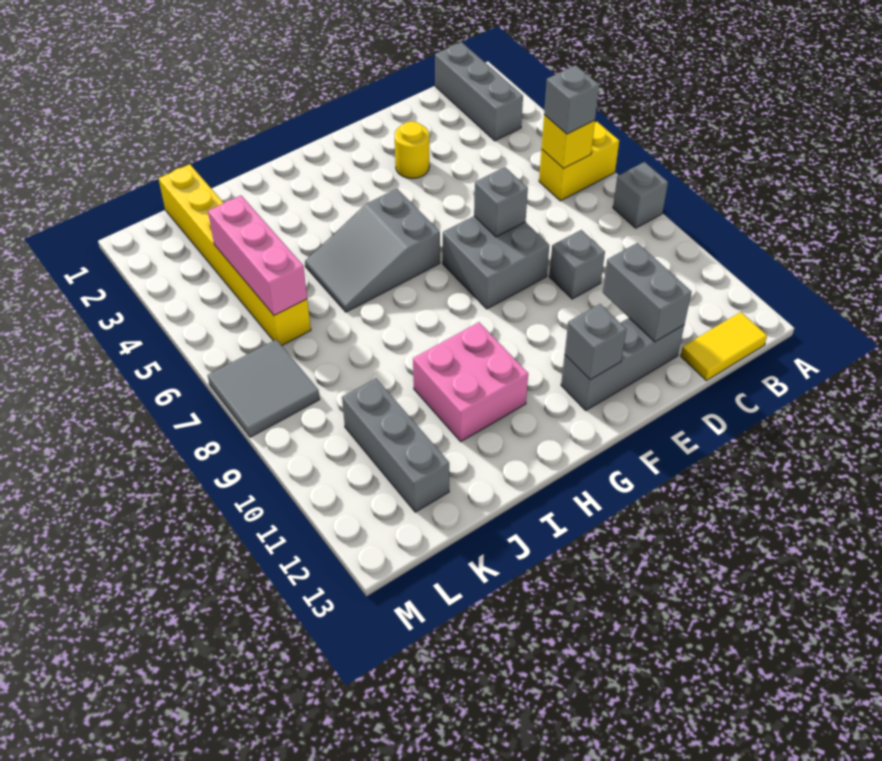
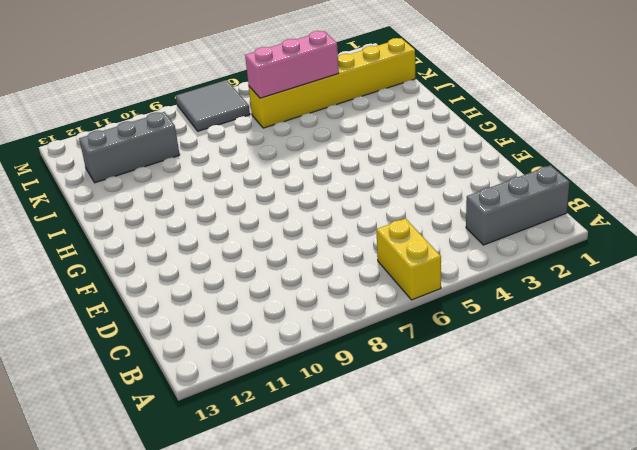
none -> grey brick A8 level 1
none -> yellow tile B13:C13 level 1
none -> grey brick D9 level 1

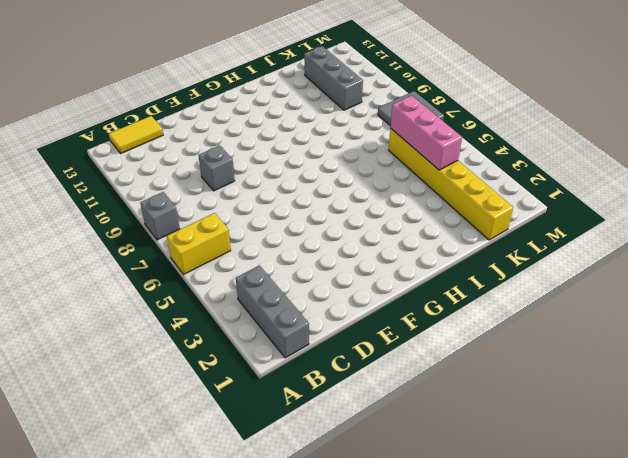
none -> grey brick D12:F12 level 1
none -> yellow round brick E3 level 1
none -> grey brick E7:F8 level 1

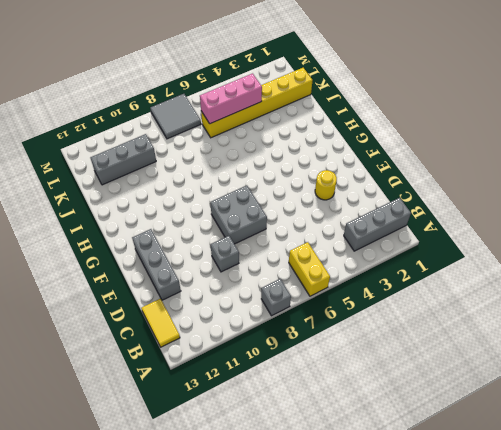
none -> grey slope G5:I6 level 1 top G
none -> pink brick H10:I11 level 1
none -> yellow brick B6 level 2

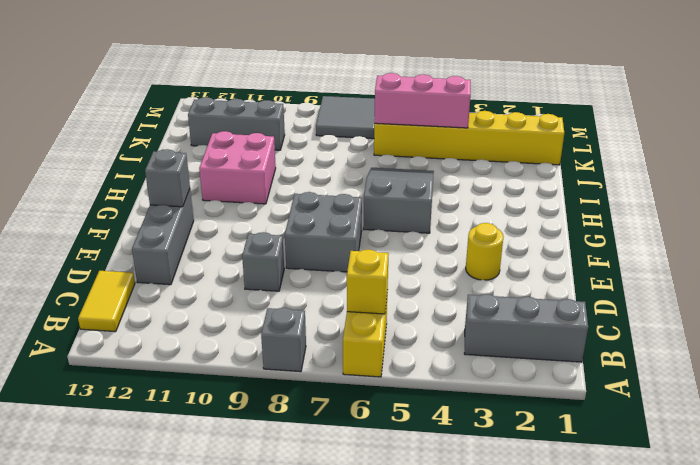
none -> grey brick D11:D12 level 2
none -> grey brick E7 level 2
none -> grey brick B6 level 3

